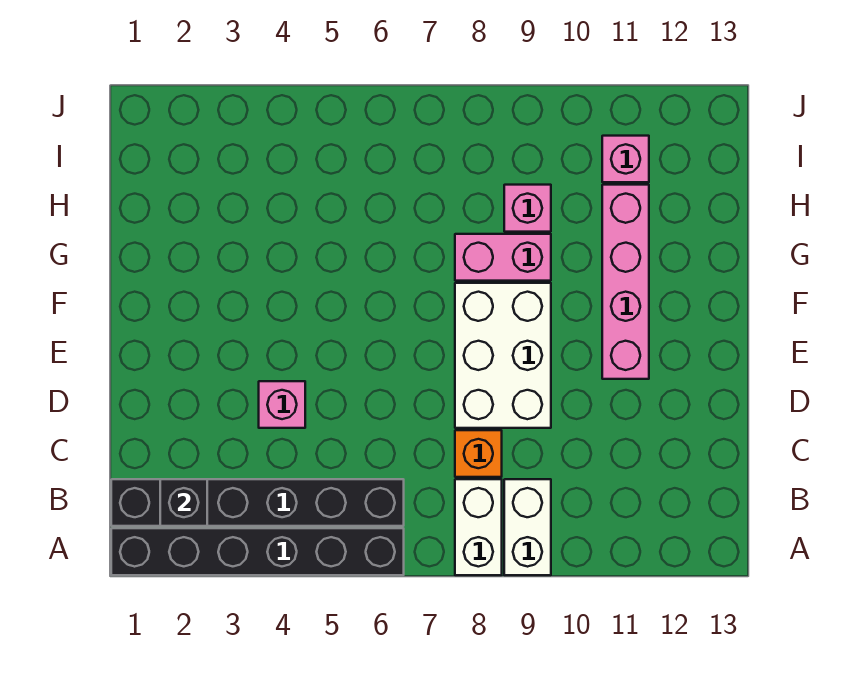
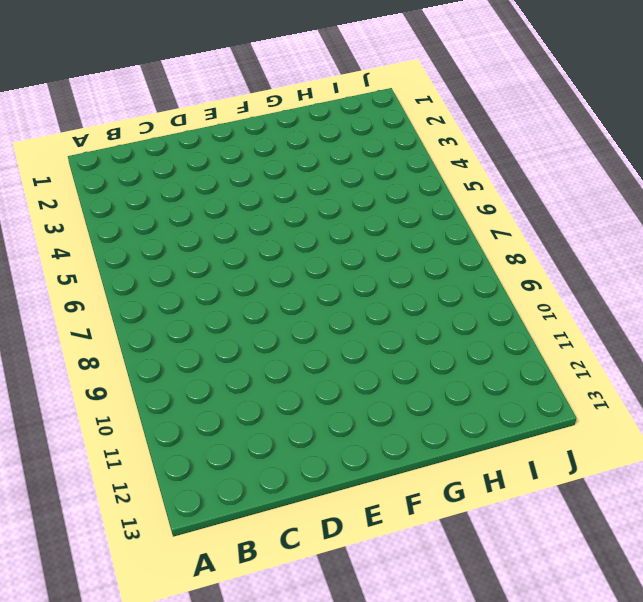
none -> black brick A1:A6 level 1
none -> white brick A8:B8 level 1
none -> white brick A9:B9 level 1

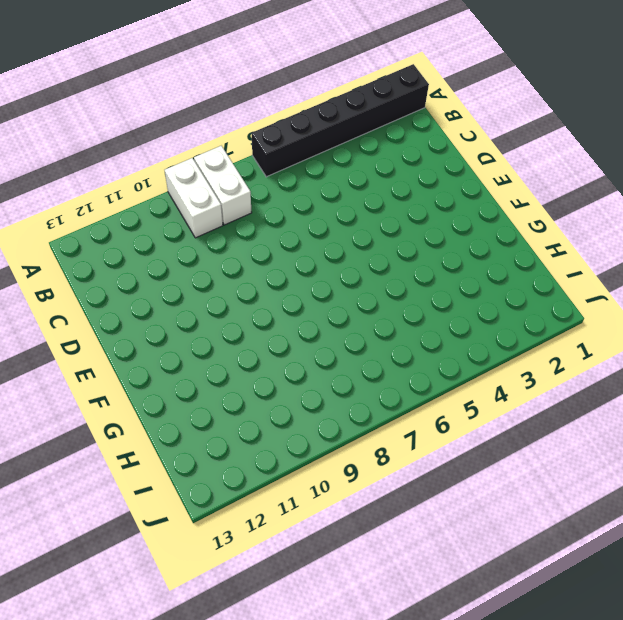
none -> black brick B1:B6 level 1
none -> orange brick C8 level 1
none -> pink brick D4 level 1

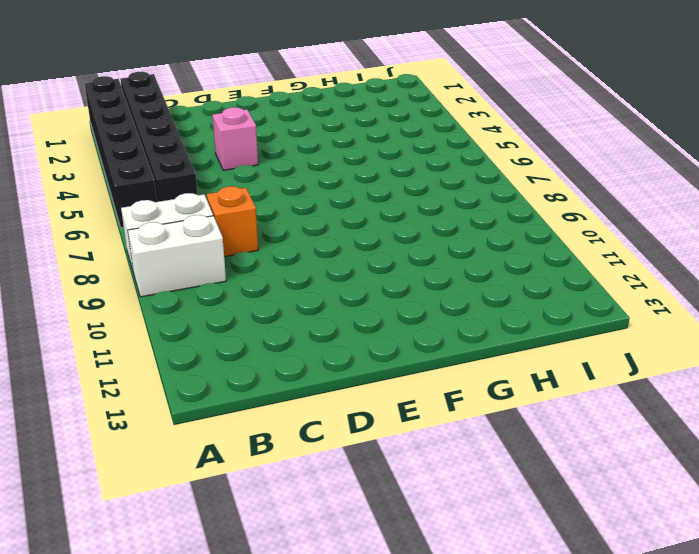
none -> white brick D8:F9 level 1
none -> pink brick E11:H11 level 1
none -> pink brick G8:G9 level 1

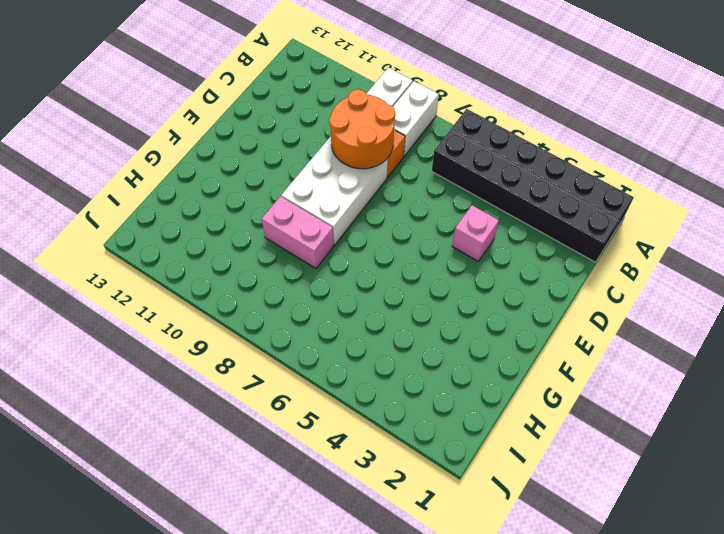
orange round brick C8:D9 level 2 -> none
none -> pink brick E11:H11 level 1
none -> pink brick H9 level 1
none -> pink brick I11 level 1

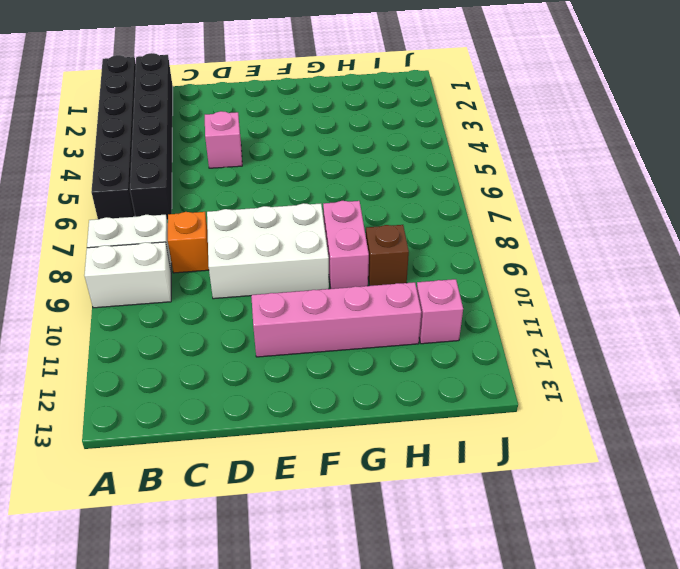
brown brick H9 level 1 -> pink brick H9 level 1
none -> black brick B2 level 2

